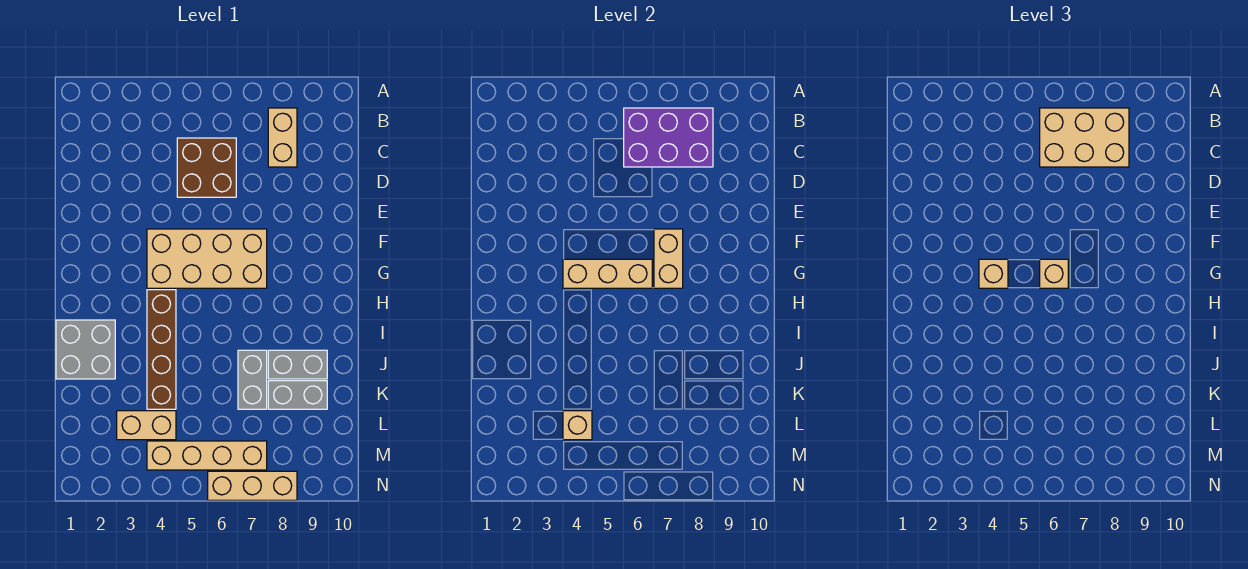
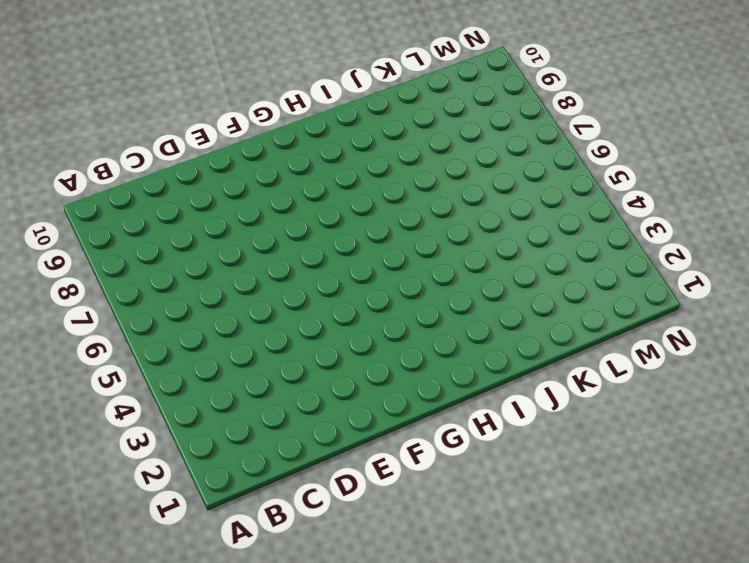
none -> tan brick B8:C8 level 1
none -> brown brick C5:D6 level 1
none -> tan brick F4:G7 level 1

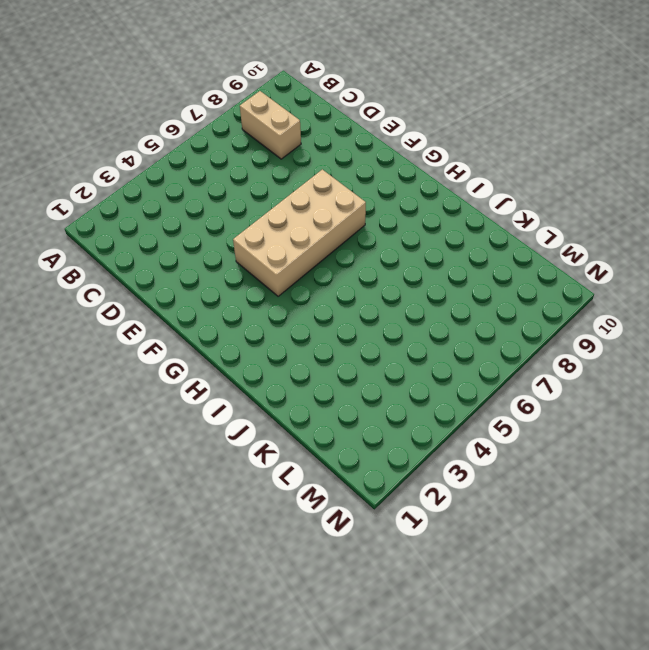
none -> brown brick C5:D6 level 1
none -> brown brick H4:K4 level 1
none -> grey brick I1:J2 level 1

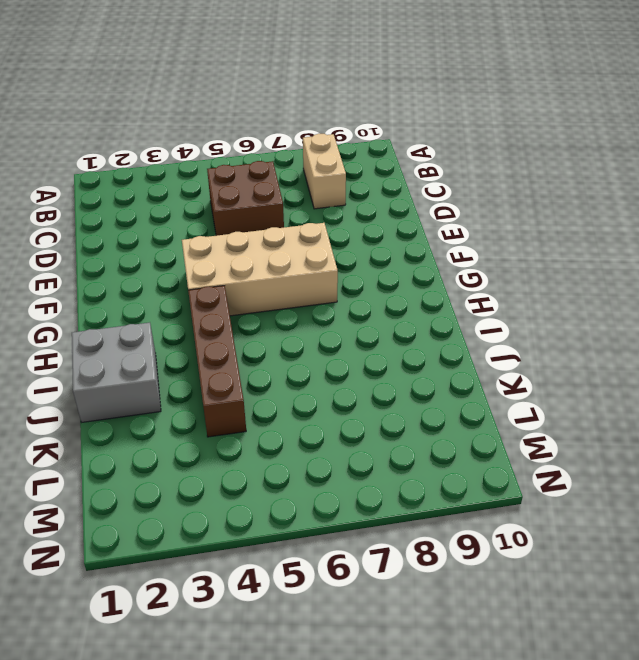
none -> grey brick J7:K7 level 1
none -> grey brick J8:J9 level 1
none -> grey brick K8:K9 level 1

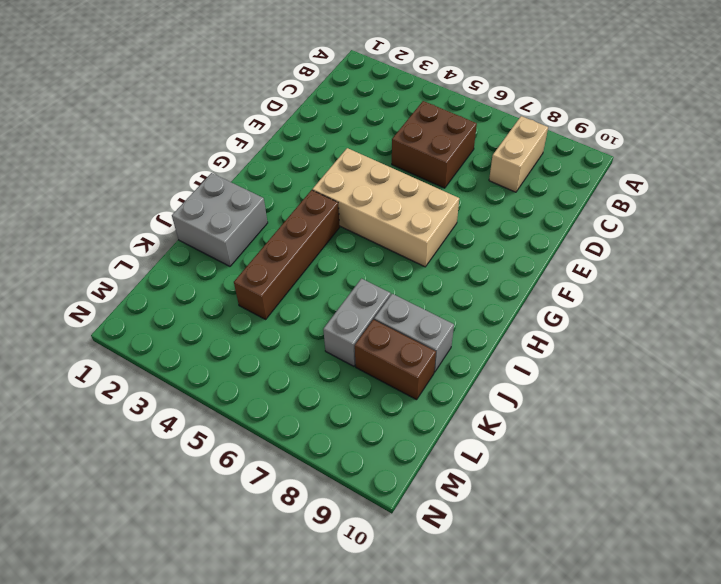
brown brick K8:K9 level 1 -> grey brick K8:K9 level 1
none -> tan brick L3:L4 level 1
none -> tan brick M4:M7 level 1
none -> tan brick N6:N8 level 1

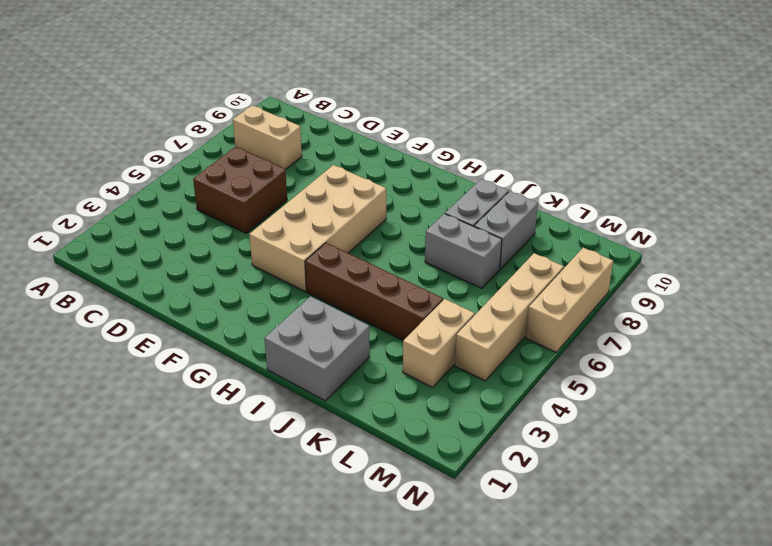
none -> purple brick B6:C8 level 2
none -> tan brick F7:G7 level 2
none -> tan brick G4:G6 level 2

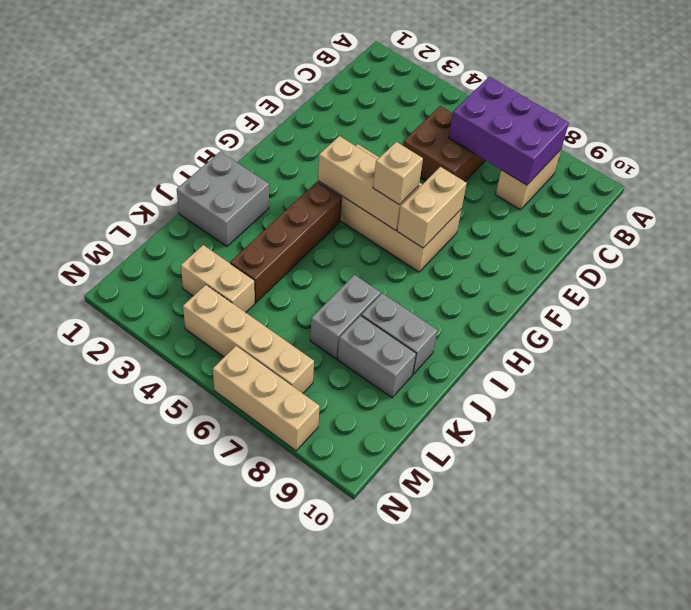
none -> tan brick L4 level 2
none -> tan brick B6:C8 level 3
none -> tan brick G4 level 3

